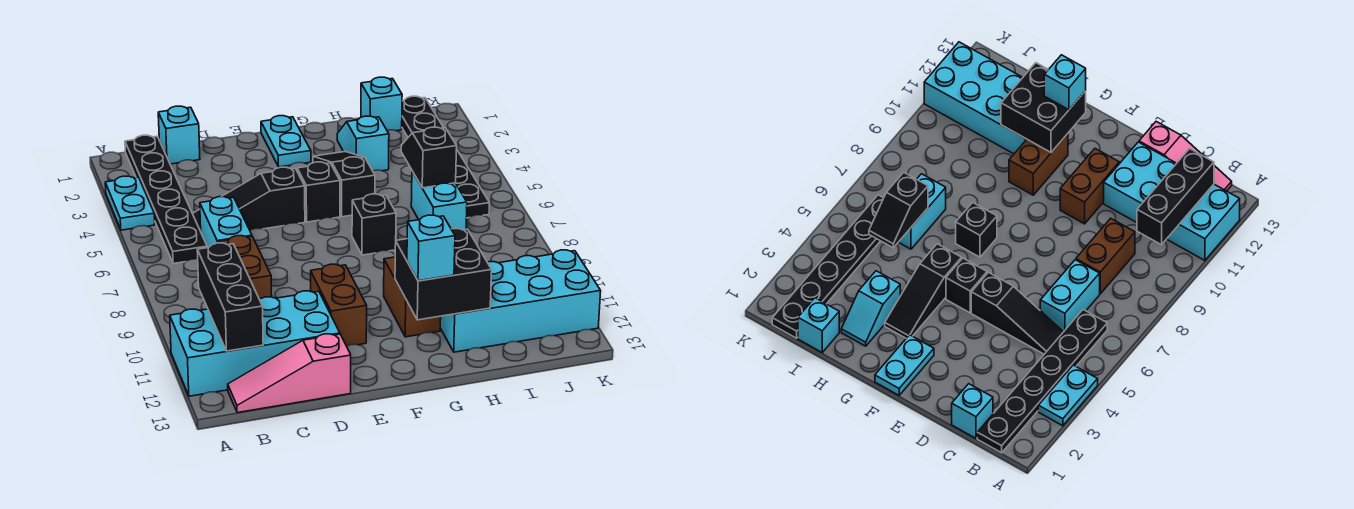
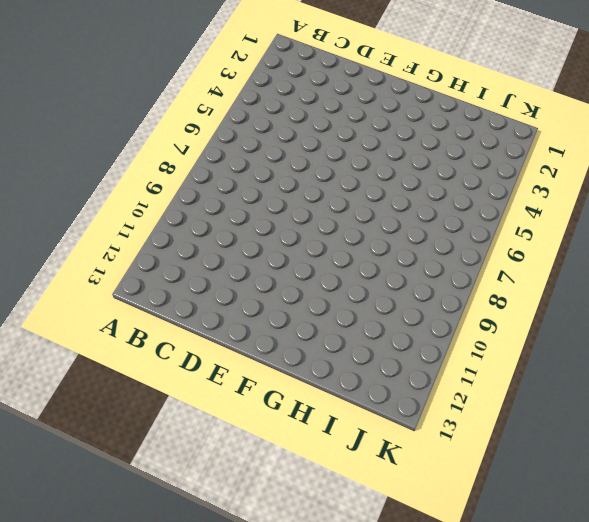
none -> cyan plate A3:A4 level 1
none -> cyan brick A11:D12 level 1
none -> black plate B1:B6 level 1

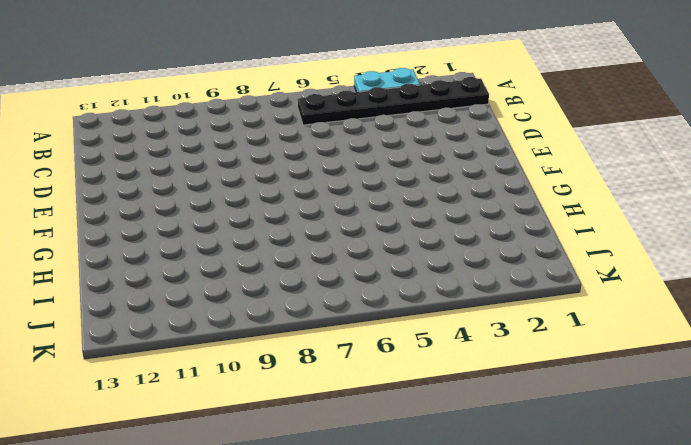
none -> cyan brick A11:D12 level 1
none -> pink slope B13:D13 level 1 top D
none -> cyan brick C1 level 1

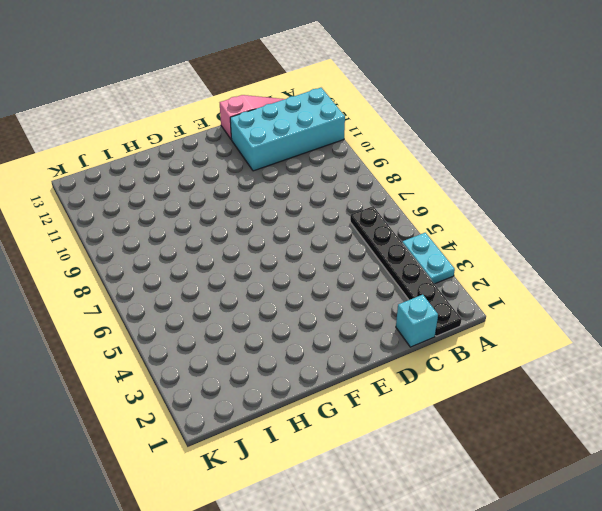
none -> black slope C5:E5 level 1 top E
none -> cyan brick C6:C7 level 1
none -> brown brick C8:C9 level 1

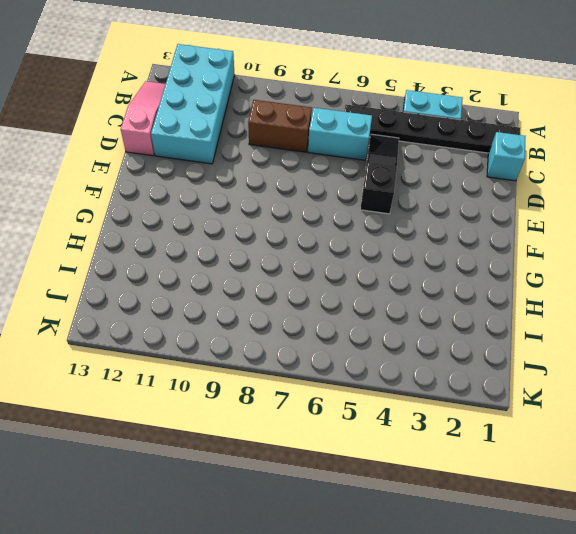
none -> brown brick E10:E11 level 1
none -> cyan plate F1:F2 level 1
none -> black brick F5 level 1

